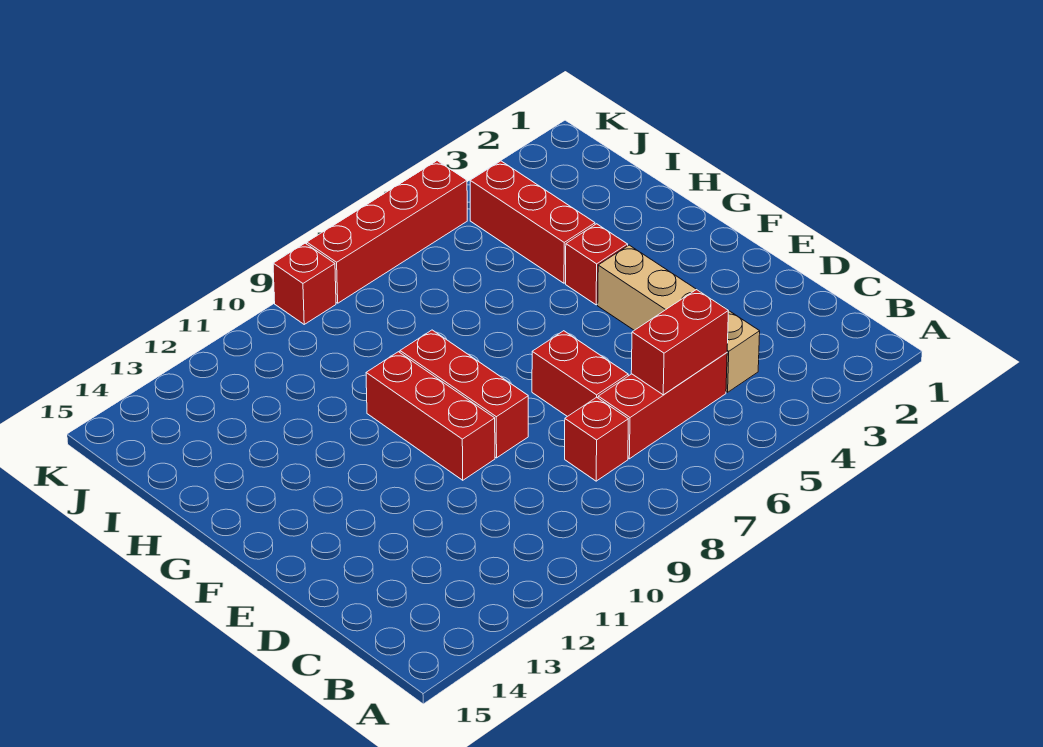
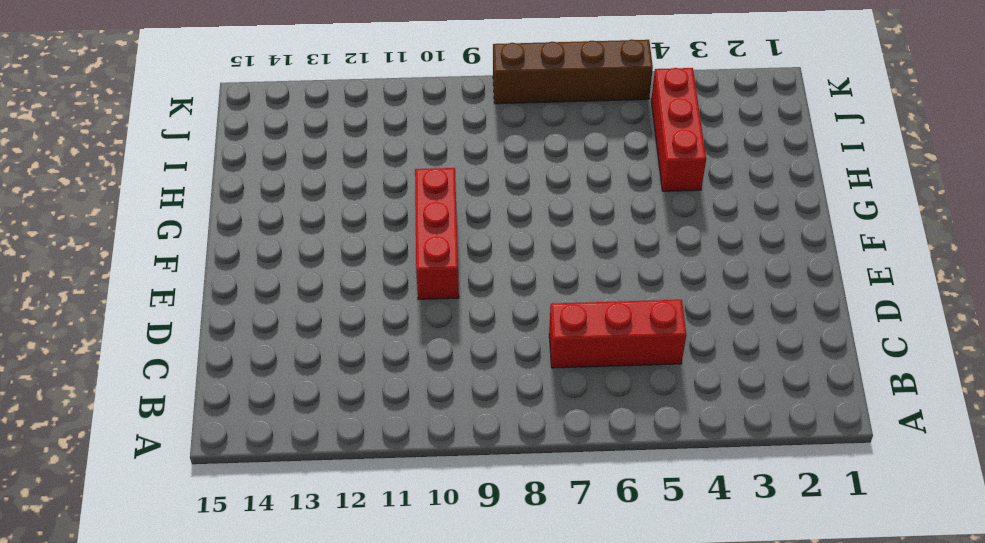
brown brick K5:K8 level 1 -> red brick K5:K8 level 1
none -> tan brick C4:F4 level 1
none -> red brick C8 level 1

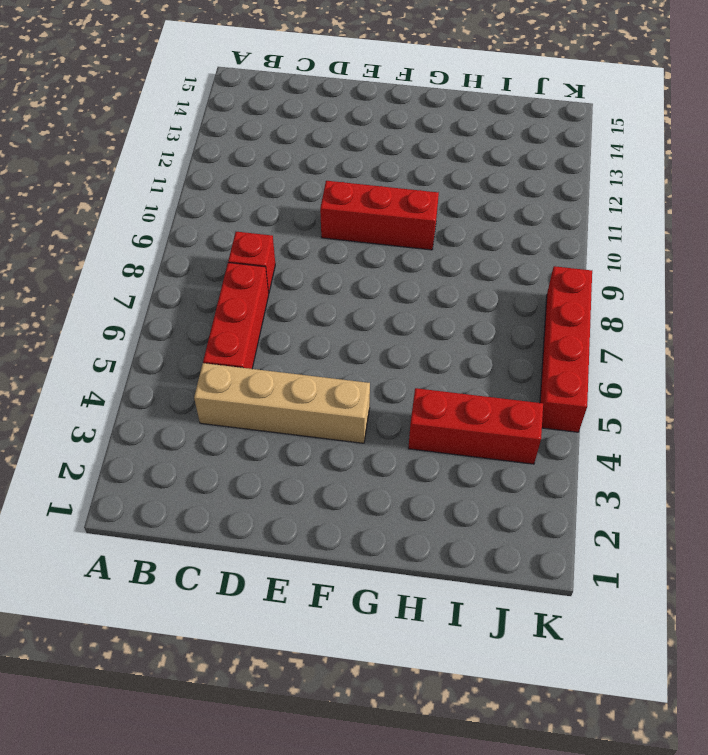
none -> red brick D7:E7 level 1
none -> red brick E9:G9 level 1

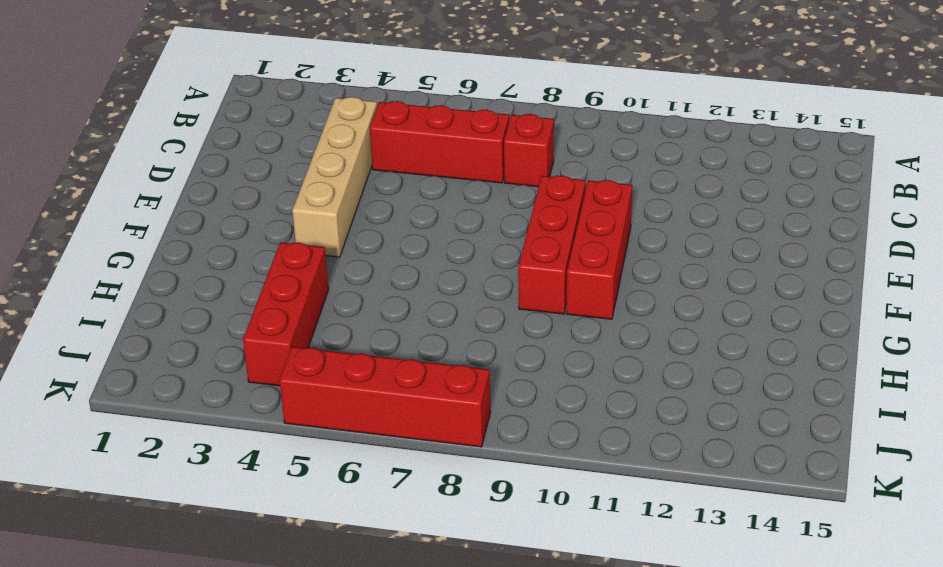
none -> red brick D7:E7 level 1
none -> red brick G4 level 1

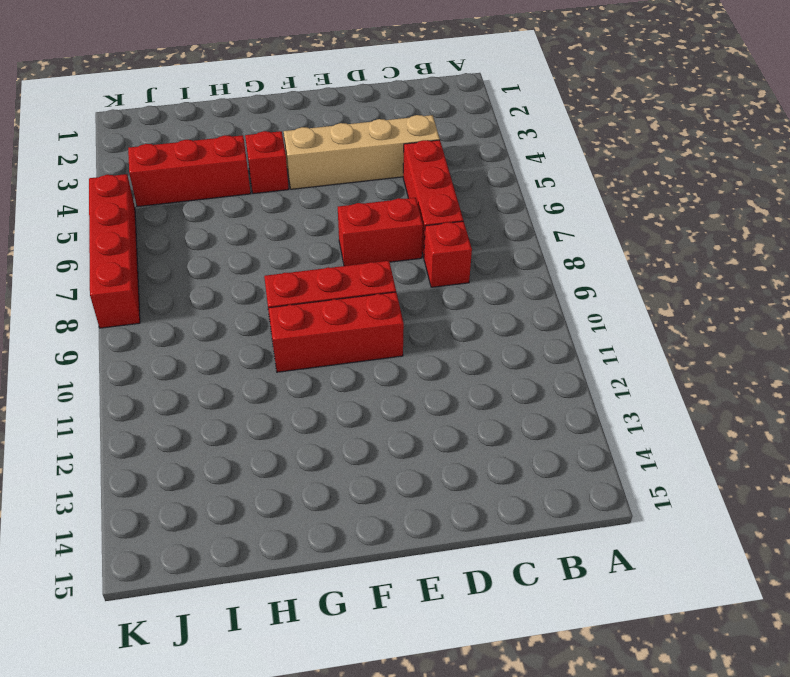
none -> red brick K9 level 1
none -> red brick C5:C6 level 2

